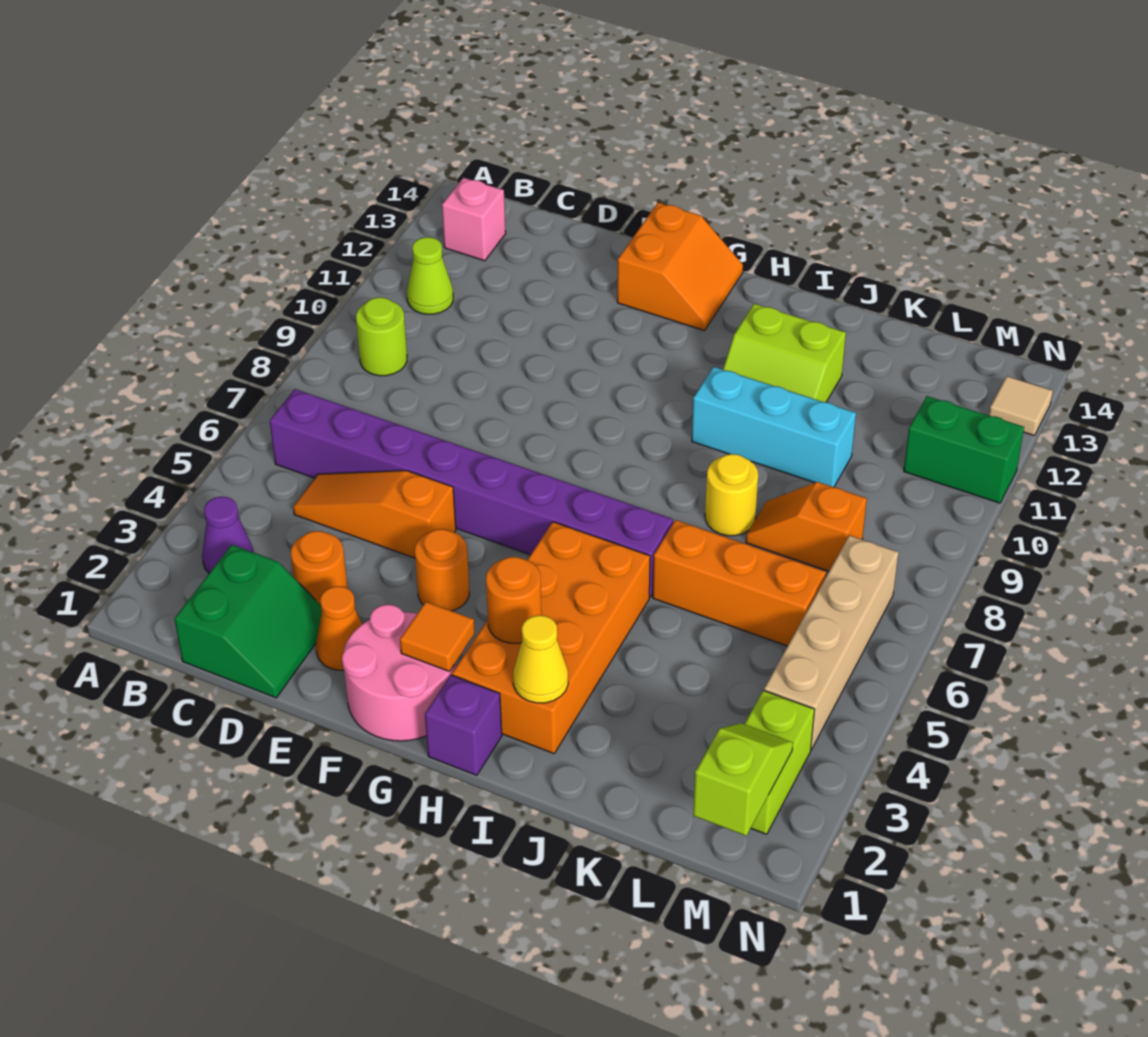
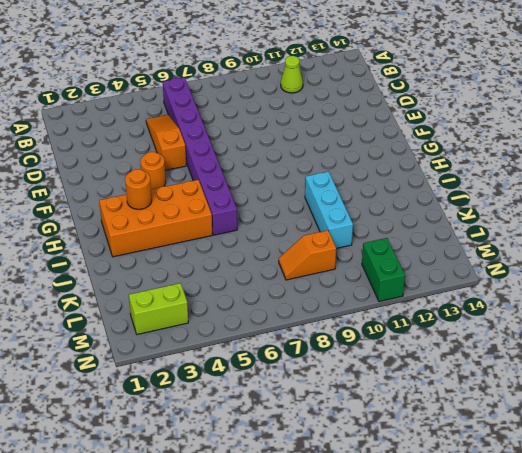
orange slope L8:L9 level 1 top 9 -> orange slope K8:L8 level 1 top L
none -> purple cone B3 level 1
none -> lime round brick B9 level 1
none -> pink brick B13 level 1

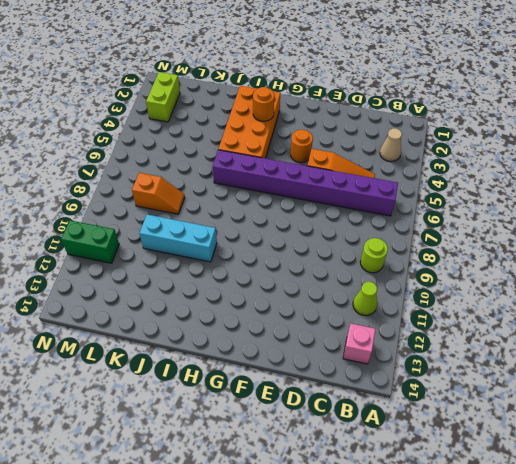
tan cone B3 level 1 -> purple cone B3 level 1
none -> green slope C1:D2 level 1 top C
none -> orange round brick D3 level 1
none -> orange cone E2 level 1

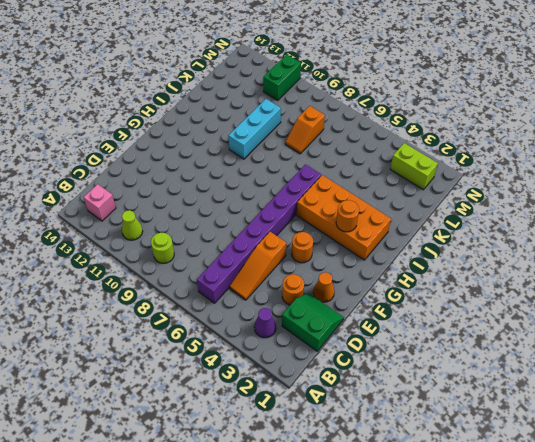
none -> pink round brick F1:G2 level 1
none -> orange slope F13:G14 level 1 top F
none -> purple brick H1 level 1

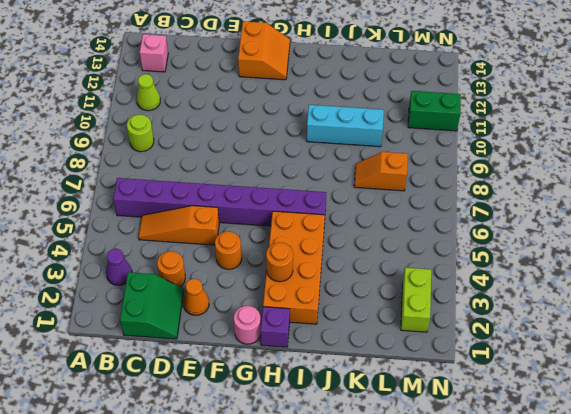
pink round brick G1 level 1 -> pink round brick F1:G2 level 1
none -> lime slope I11:J12 level 1 top 12
none -> orange brick J6:L6 level 1
none -> yellow round brick J8 level 1

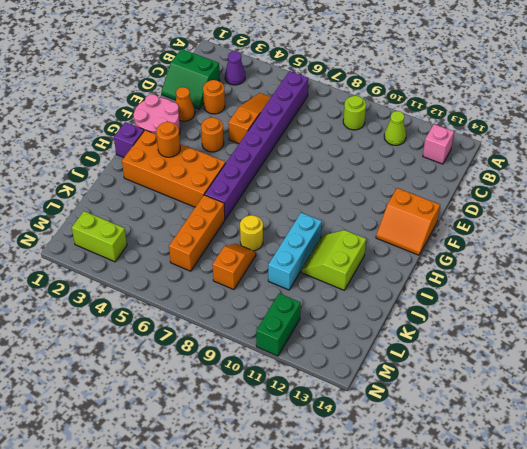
none -> tan brick M4:M7 level 1
none -> tan tile N13 level 1
none -> orange tile G2 level 2

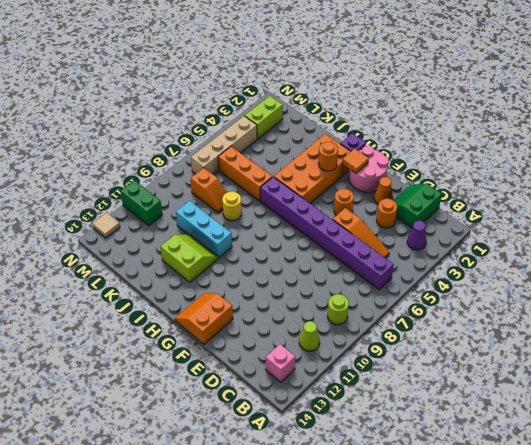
none -> yellow cone I2 level 2
none -> lime slope M1:M2 level 2 top 1

